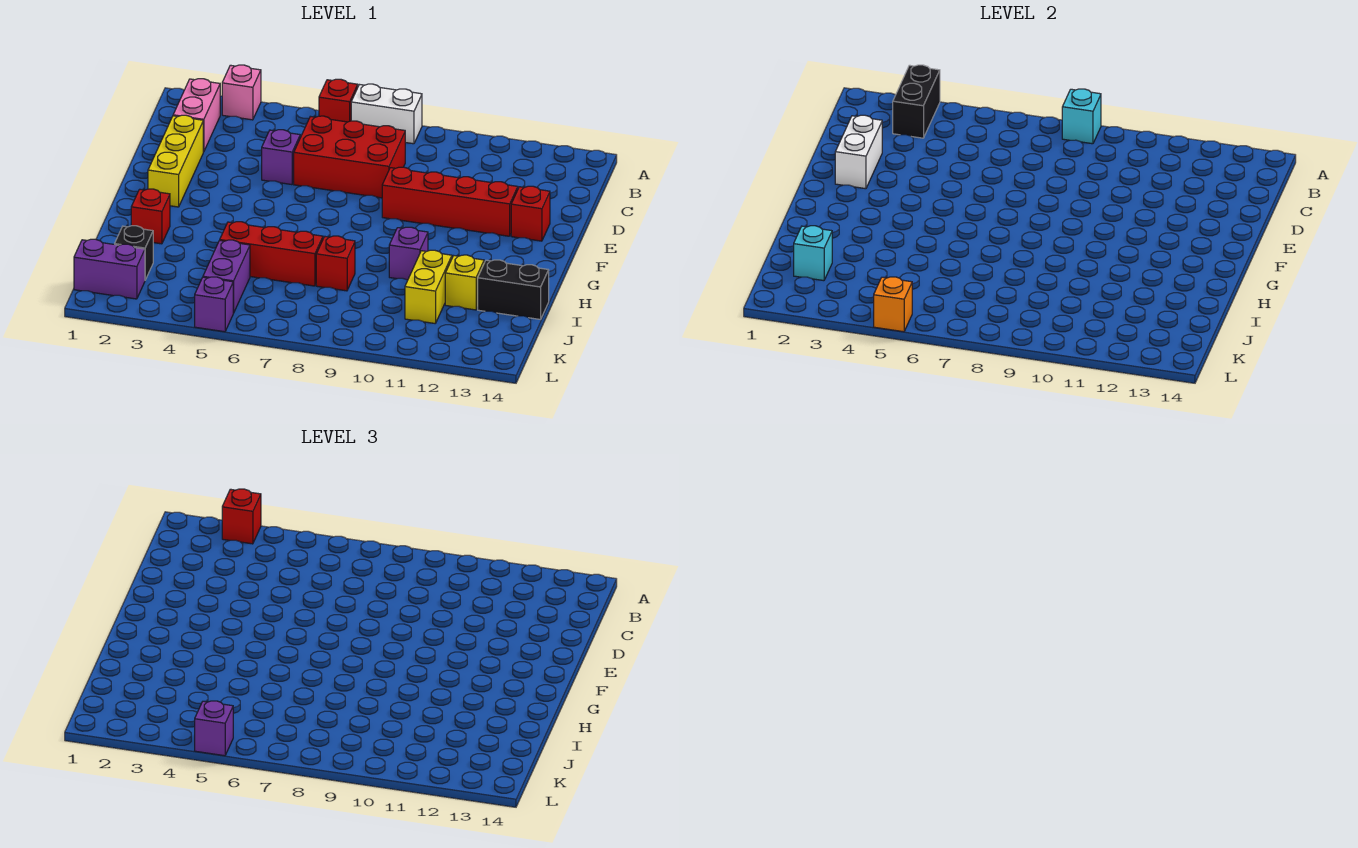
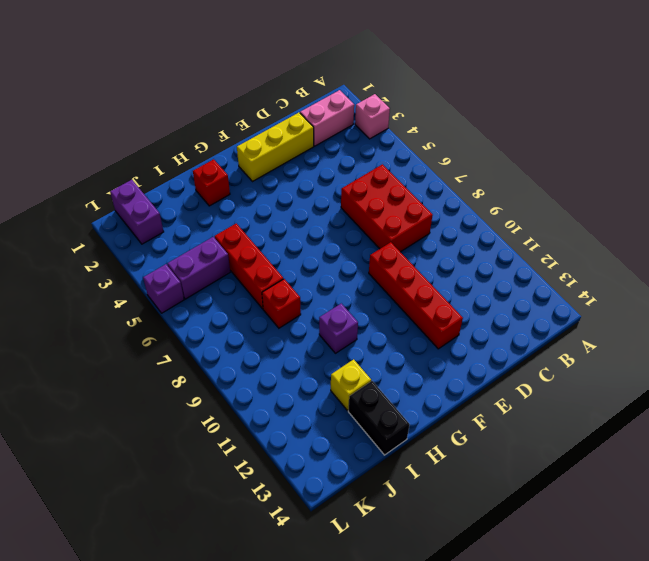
none -> red brick A6 level 1
none -> white brick A7:A8 level 1
none -> purple brick D5 level 1

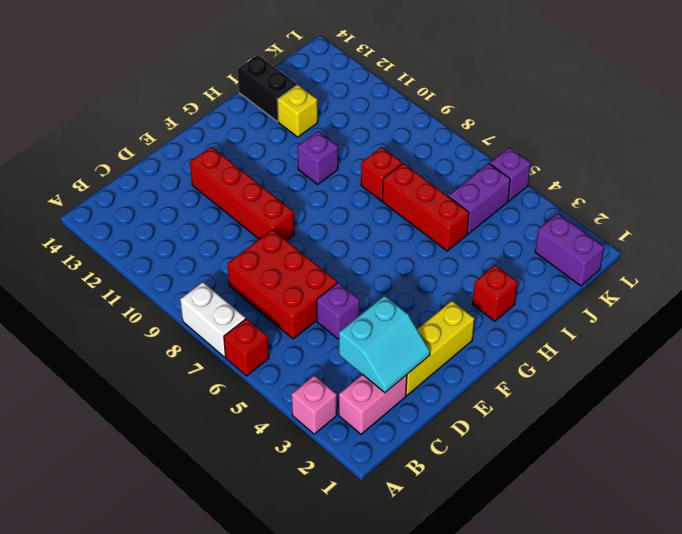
cyan slope C2:D3 level 2 top 3 -> white brick D2:E2 level 2
none -> red brick E13 level 1
none -> yellow brick I11:J11 level 1
none -> black brick J2 level 1

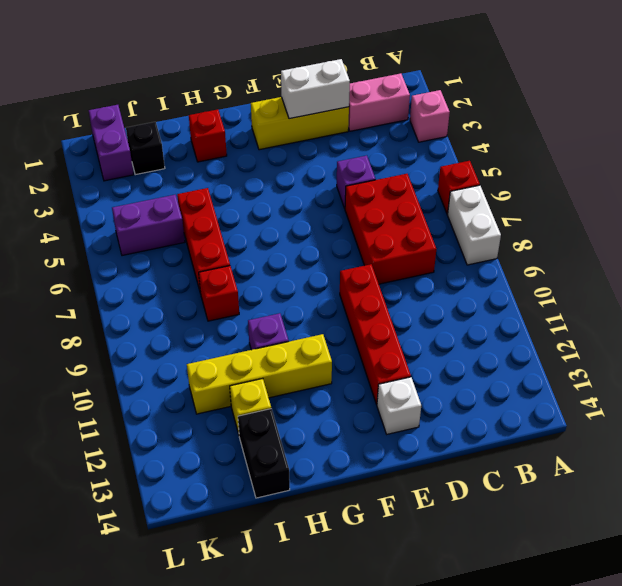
white brick E13 level 1 -> red brick E13 level 1
yellow brick G11:J11 level 1 -> yellow brick I11:J11 level 1
none -> purple brick L5 level 1
none -> black brick A3:B3 level 2
none -> cyan brick A8 level 2

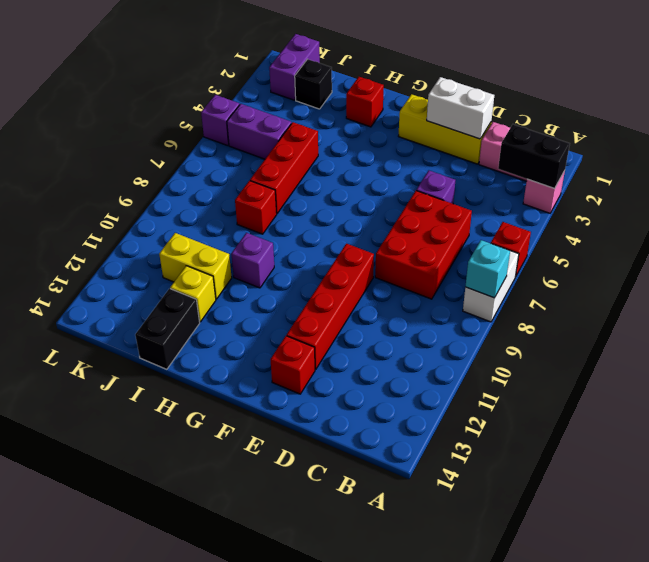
none -> cyan brick J2 level 2
none -> orange brick L5 level 2
none -> red brick A3 level 3

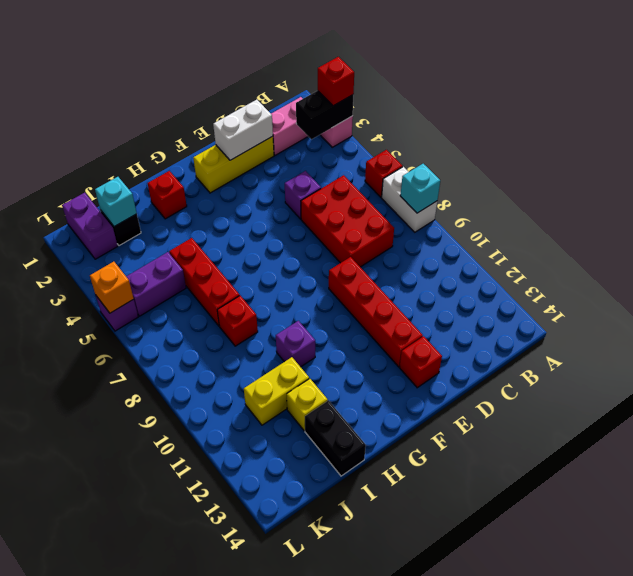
none -> purple brick L5 level 3

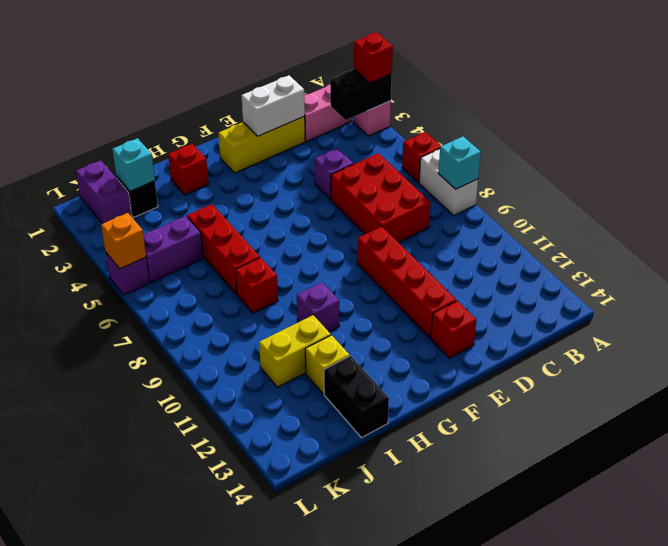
none -> purple brick L5 level 3

